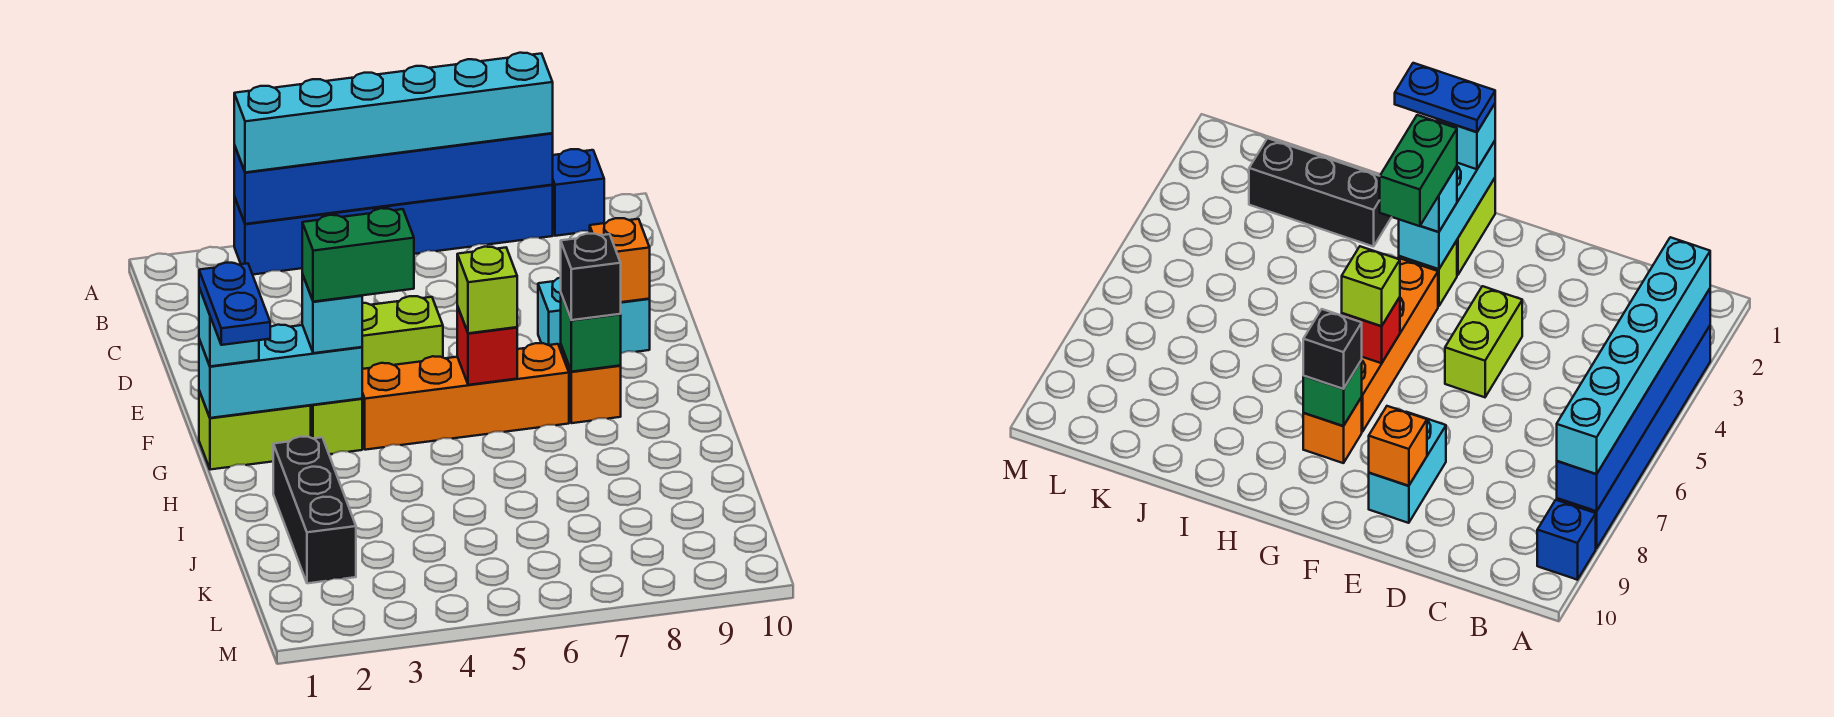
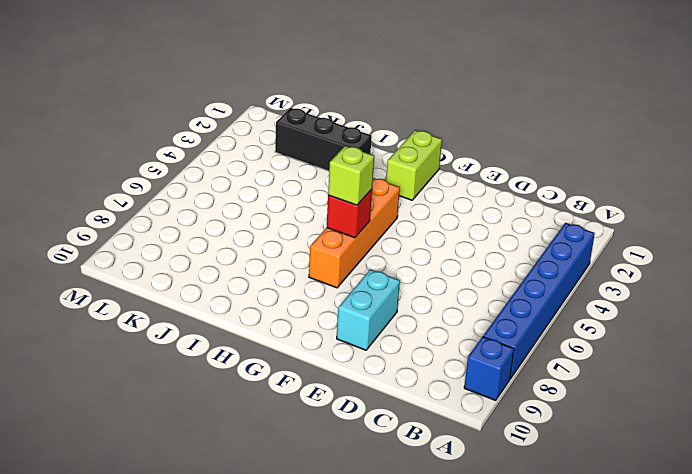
none -> lime brick E4:E5 level 1
none -> lime brick G3 level 1
none -> orange brick G8 level 1

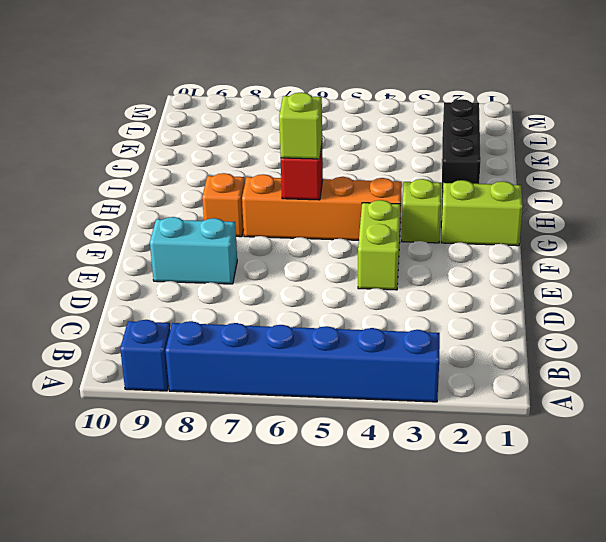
lime brick E4:F4 level 1 -> lime brick E4:E5 level 1
none -> blue brick A3:A8 level 2
none -> orange brick E9 level 2
none -> cyan brick G1:G3 level 2

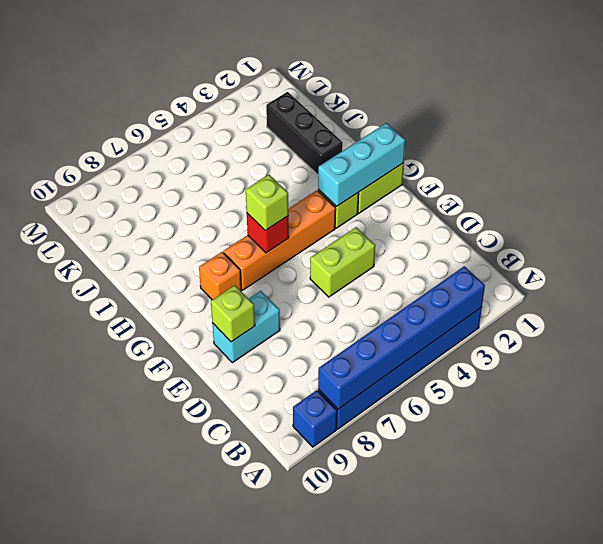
lime brick E9 level 2 -> orange brick E9 level 2
none -> green brick G8 level 2
none -> cyan brick A3:A8 level 3
none -> cyan brick G1 level 3

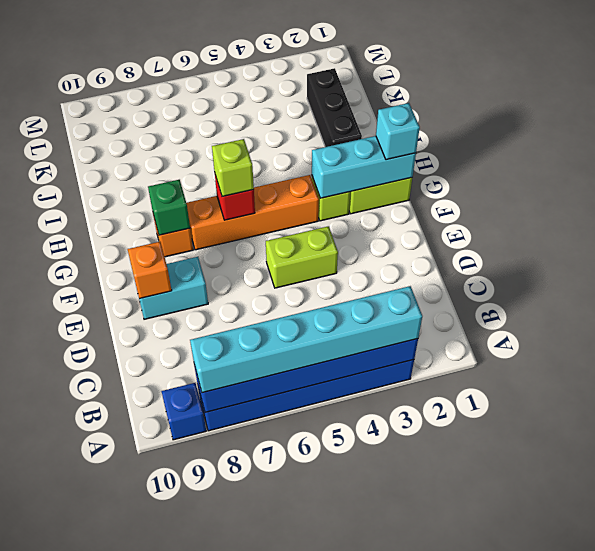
none -> cyan brick G3 level 3
none -> black brick G8 level 3
none -> blue plate G1:H1 level 4

